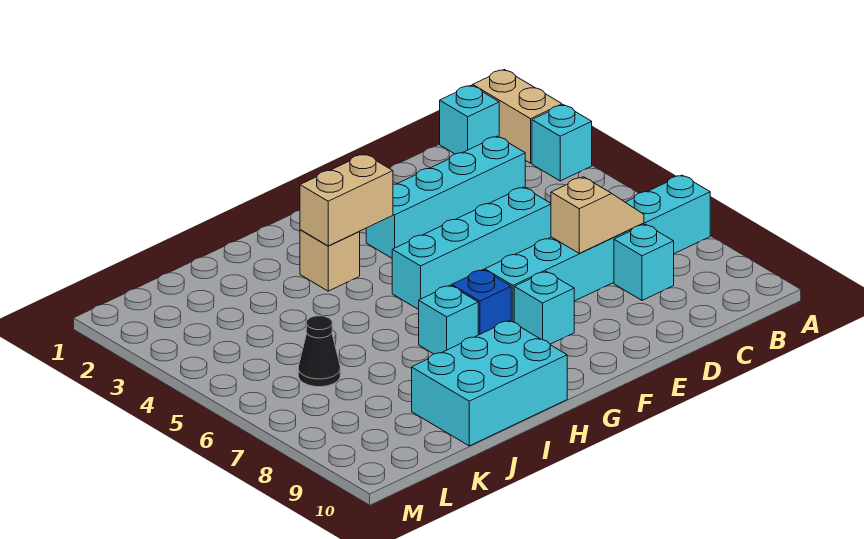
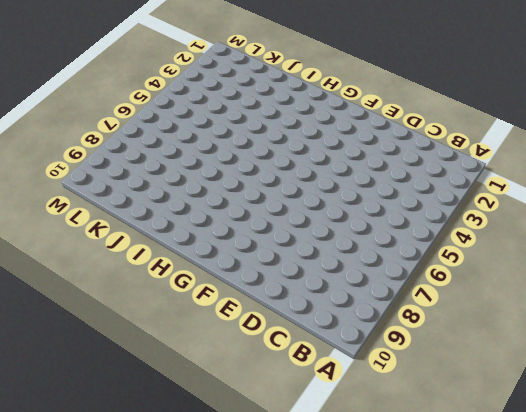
none -> tan brick A1:A2 level 1
none -> cyan brick A3 level 1
none -> cyan brick A7:F7 level 1

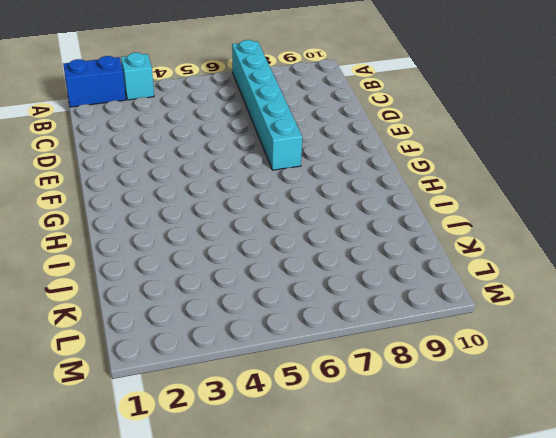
blue brick A1:A2 level 1 -> tan brick A1:A2 level 1
none -> cyan brick B1 level 1
none -> cyan brick C3:F3 level 1
none -> cyan brick C8 level 1

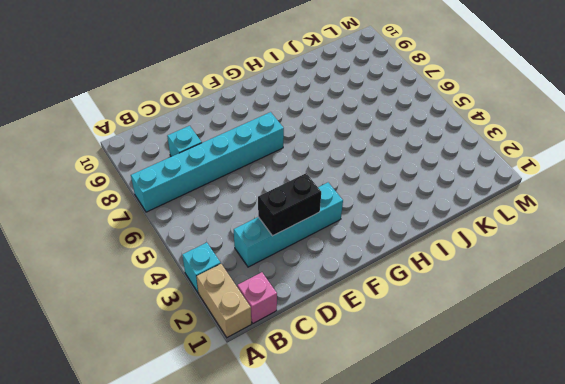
pink brick B1 level 1 -> cyan brick B1 level 1
black brick D3:E3 level 2 -> none
none -> cyan brick D5:G5 level 1
none -> cyan brick F8 level 1
none -> blue brick G7 level 1

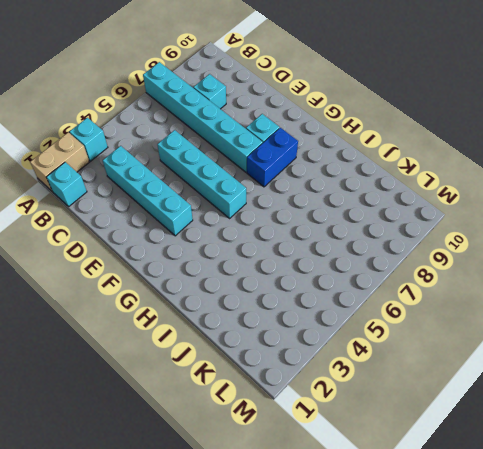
blue brick G7:G8 level 1 -> blue brick G7 level 1
none -> tan brick H3 level 1
none -> cyan brick H7 level 1
none -> cyan brick H9:J10 level 1

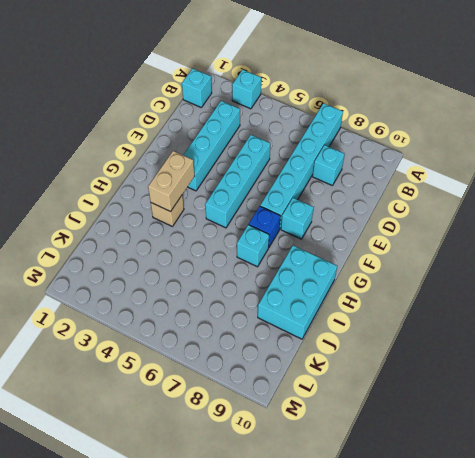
none -> tan brick A1:A2 level 1
none -> black cone K6 level 1
none -> tan slope C7:D7 level 2 top D

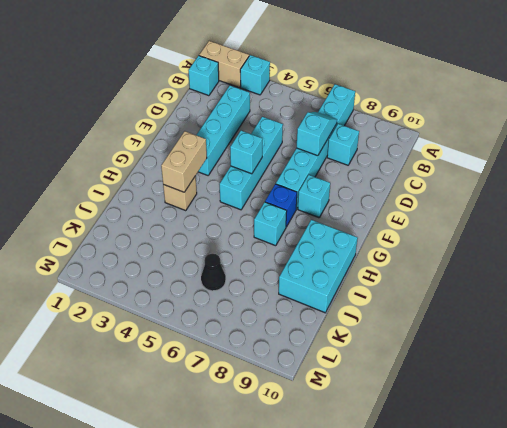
cyan slope C7:D7 level 2 top D -> tan slope C7:D7 level 2 top D
cyan brick F5 level 2 -> none

